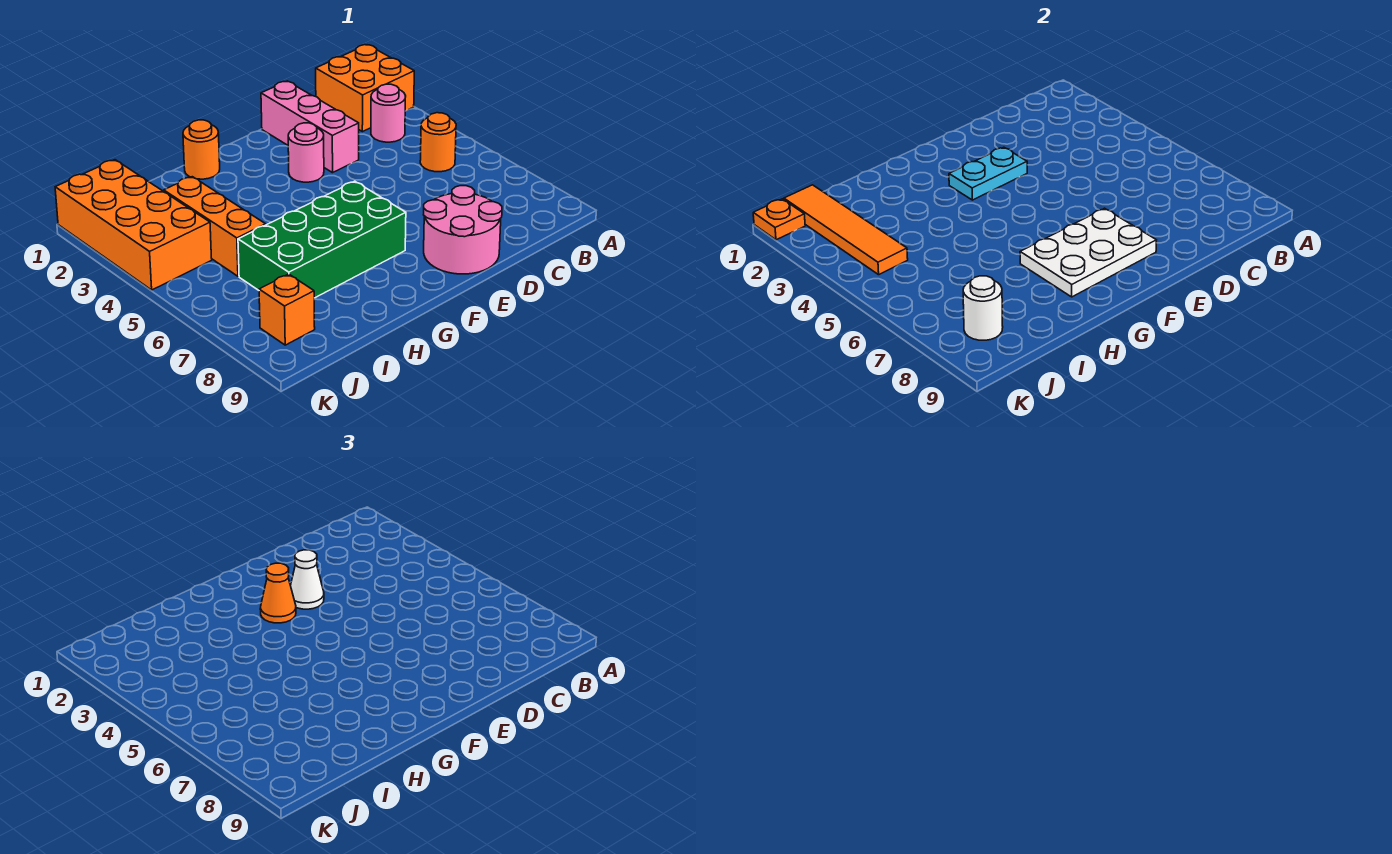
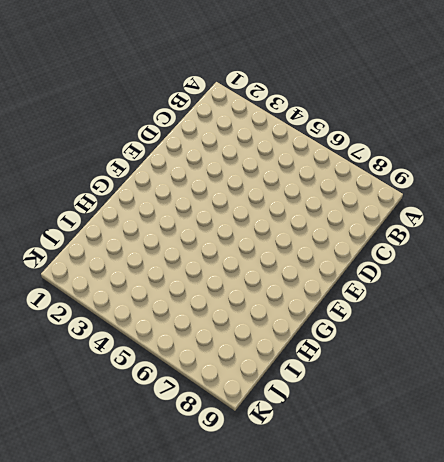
none -> orange brick A1:B2 level 1
none -> pink round brick B3 level 1
none -> orange round brick B5 level 1

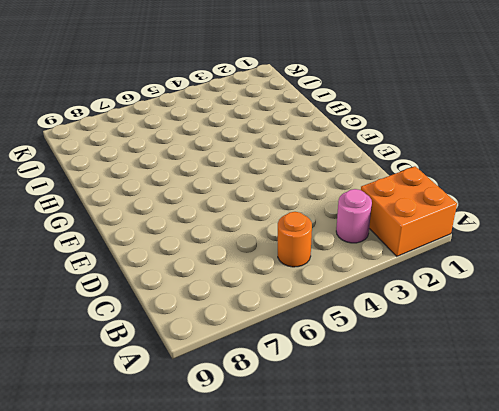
none -> pink brick D1:D3 level 1
none -> pink round brick D8:E9 level 1
none -> pink round brick E3 level 1

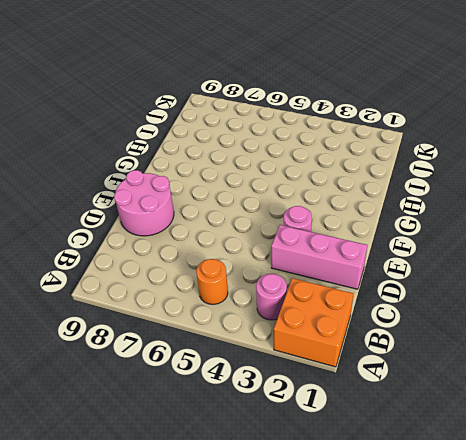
none -> green brick F6:I7 level 1
none -> orange round brick G1 level 1
none -> orange brick I3:I5 level 1

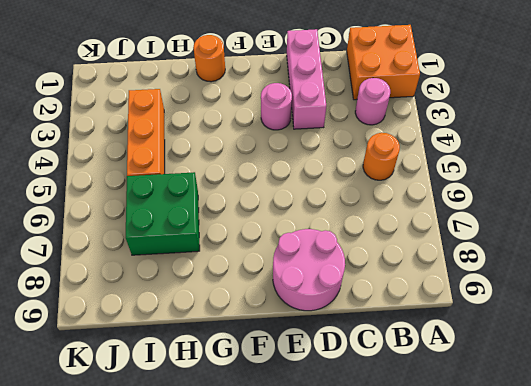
green brick H6:I7 level 1 -> green brick F6:I7 level 1
none -> orange brick J1:K4 level 1
none -> orange brick J8 level 1
none -> cyan plate E3:F3 level 2

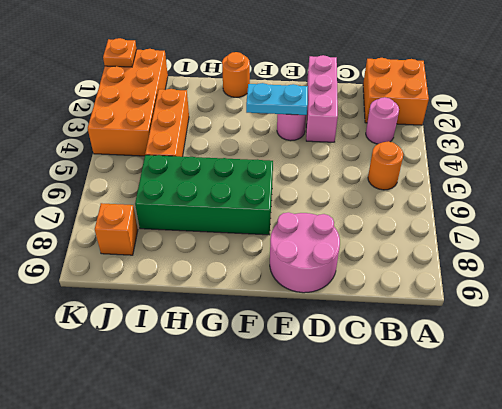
none -> white plate E7:G8 level 2
none -> orange tile J1:J4 level 2
none -> white round brick J8 level 2

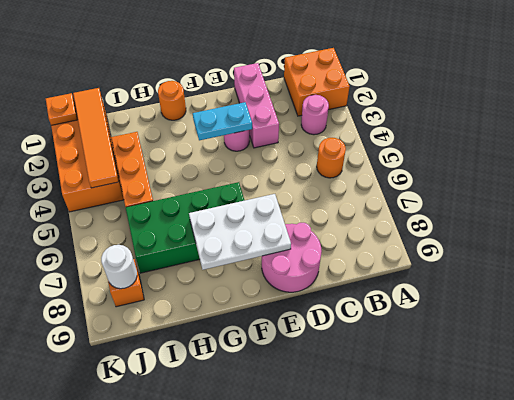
none -> white cone E3 level 3
none -> orange cone F3 level 3

